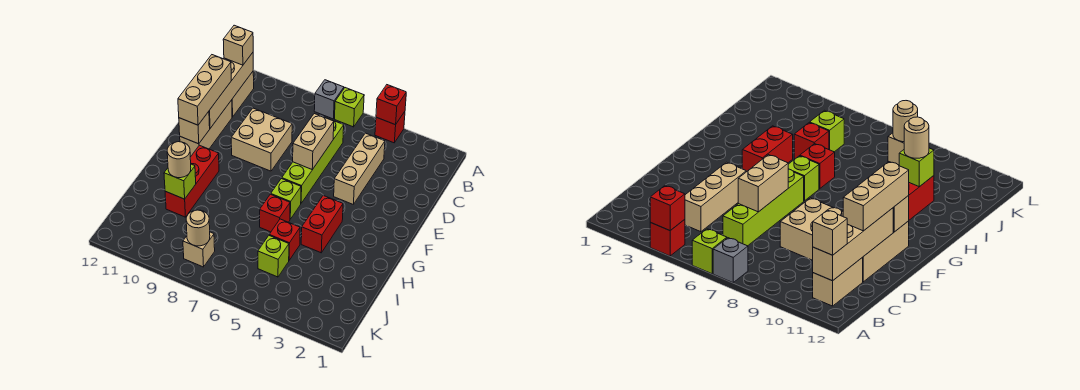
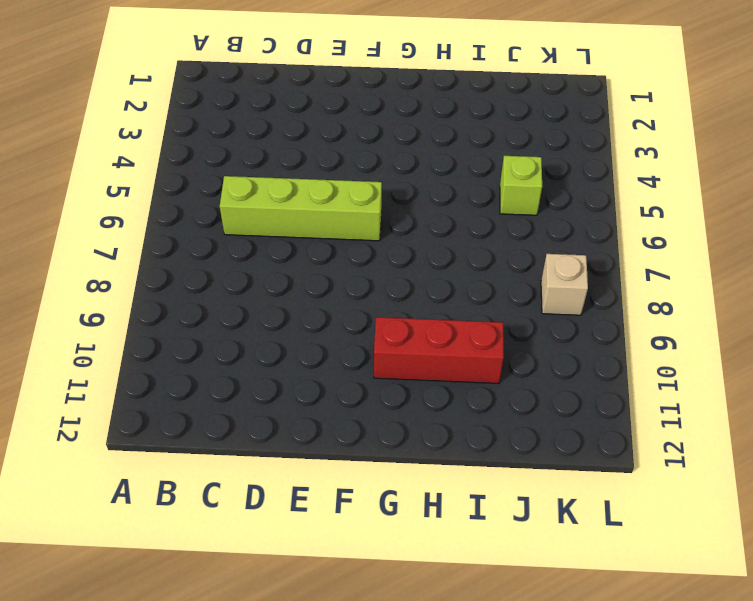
none -> red brick A4 level 1
none -> lime brick A6 level 1
none -> grey brick A7 level 1

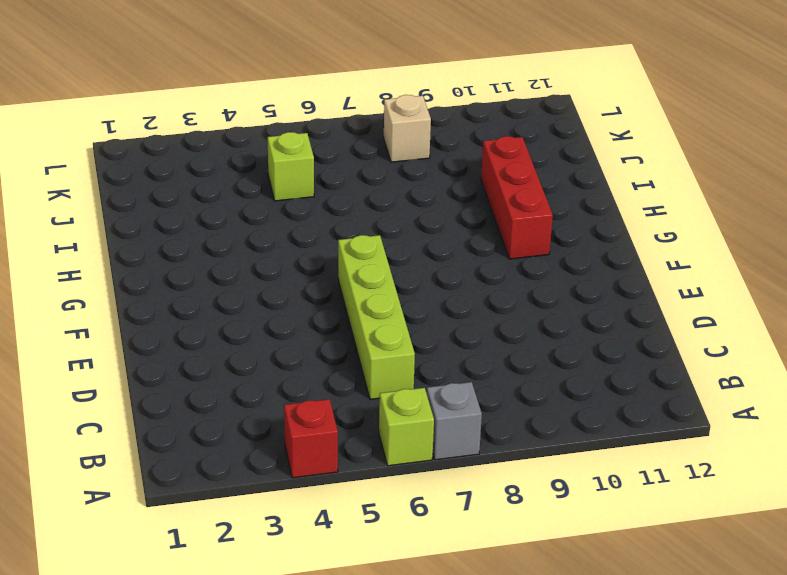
none -> tan brick B11:C11 level 1
none -> tan brick C4:E4 level 1
none -> tan brick D8:E9 level 1

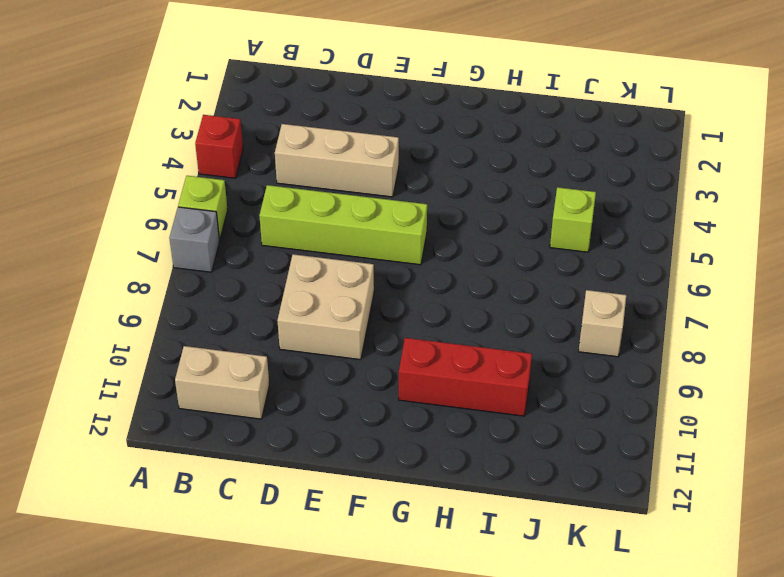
none -> tan brick D11:F11 level 1
none -> red brick G4:H4 level 1
none -> lime brick G6 level 1

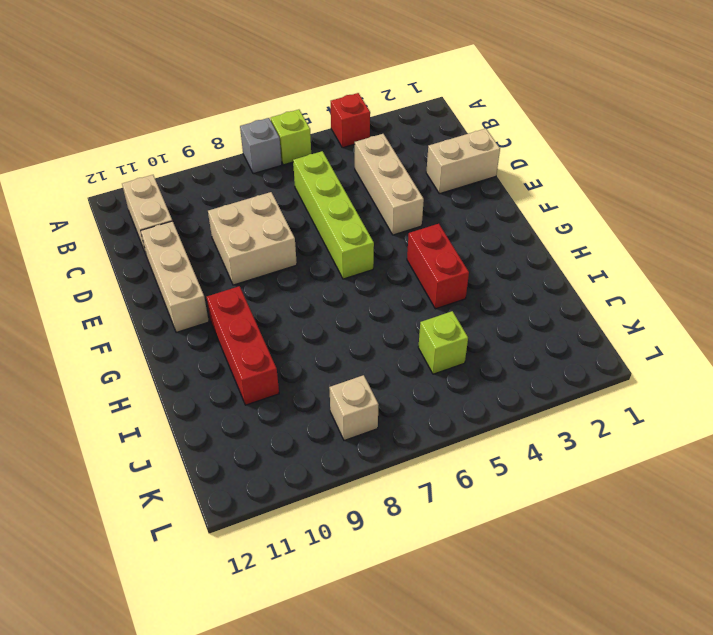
tan brick D1:D2 level 1 -> tan brick D6:E6 level 2
none -> lime brick G6 level 1
none -> red brick H6 level 1
none -> red brick I5 level 1

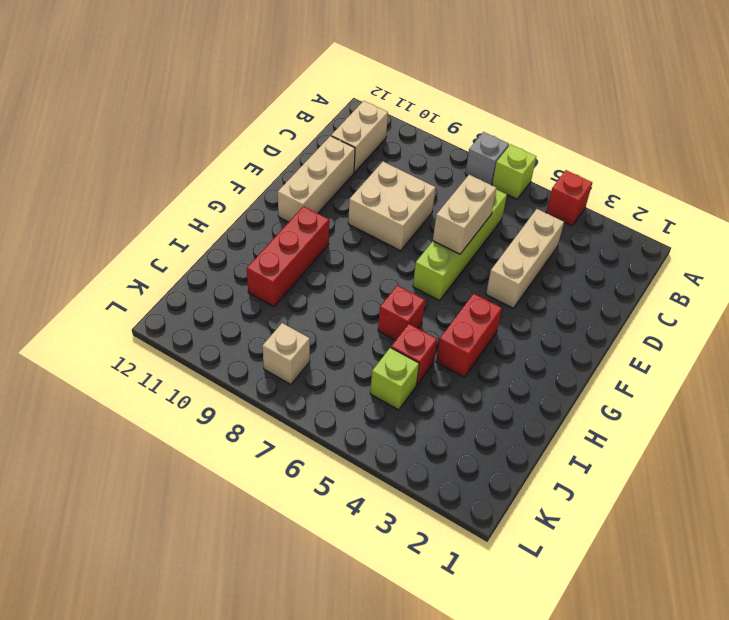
none -> lime brick G6 level 1
none -> red brick A4 level 2
none -> tan brick B11:E11 level 2

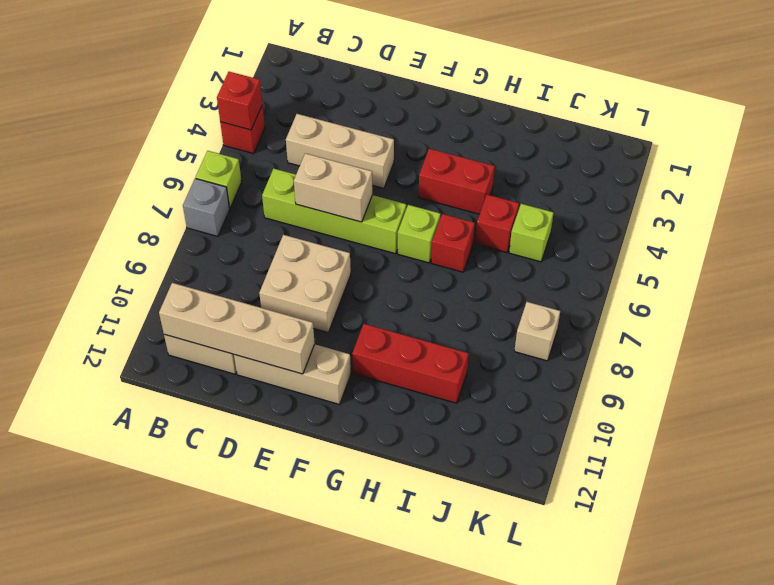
none -> tan brick F11 level 2
none -> lime brick I10 level 2
none -> tan round brick K8 level 2

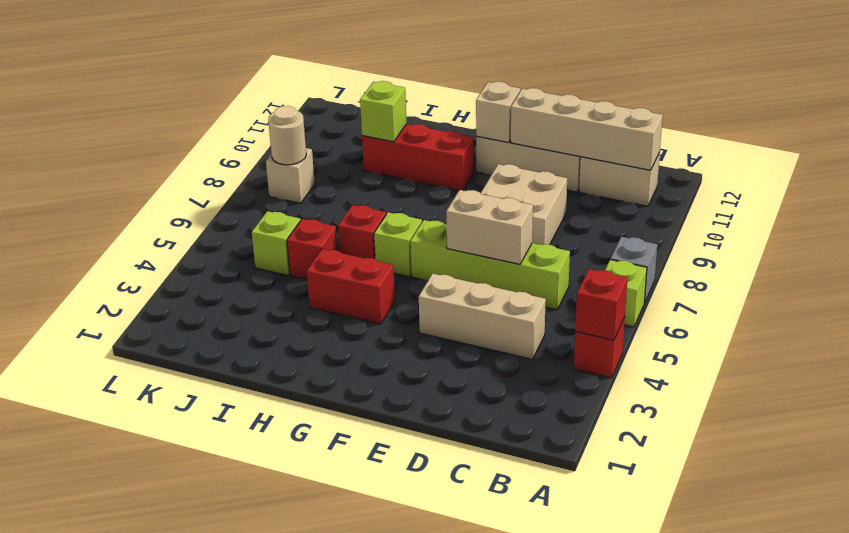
none -> tan brick B11 level 3
none -> tan brick D11:F11 level 3
none -> tan round brick I10 level 3

